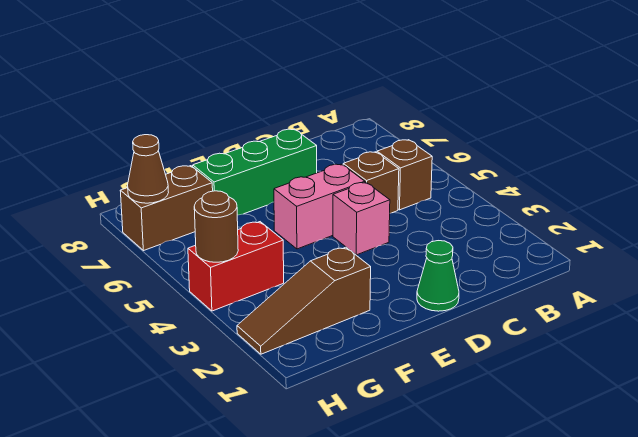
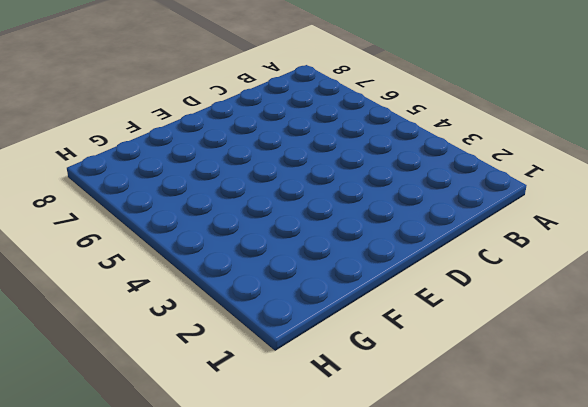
none -> brown brick B5 level 1
none -> brown brick C5 level 1

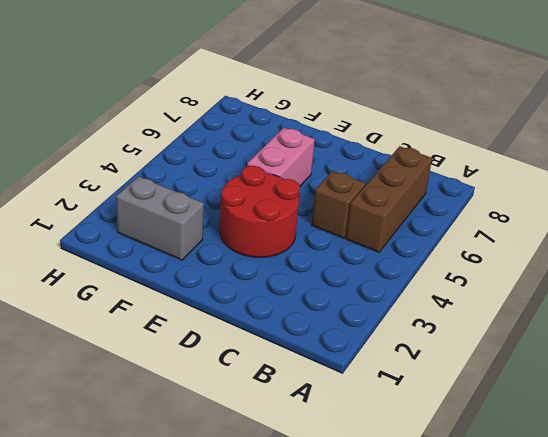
brown brick B5:B7 level 1 -> brown brick B5 level 1
red round brick D3:E4 level 1 -> pink brick D4 level 1
pink brick E5:E6 level 1 -> pink brick D5:E5 level 1
grey brick F2:G2 level 1 -> brown slope F2:H2 level 1 top F
none -> green cone D1 level 1
none -> green brick D7:F7 level 1

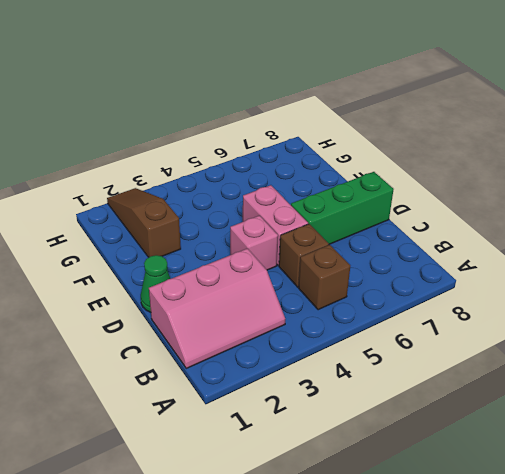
pink slope B1:C3 level 1 top C -> none
green brick D6:D8 level 1 -> green brick D7:F7 level 1
none -> red brick G4:H4 level 1
none -> brown brick G7:H7 level 1

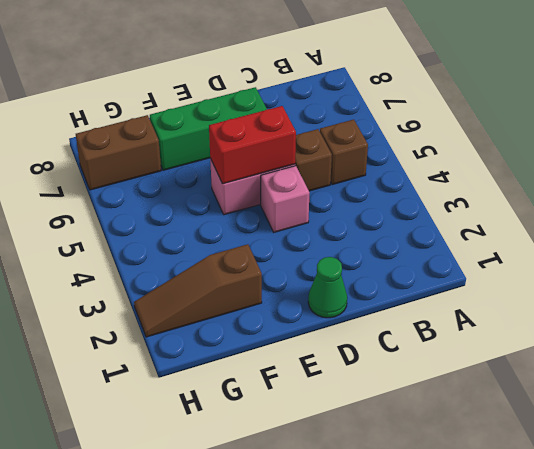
red brick D5:E5 level 2 -> red brick G4:H4 level 1
none -> brown round brick H4 level 2
none -> brown cone H7 level 2

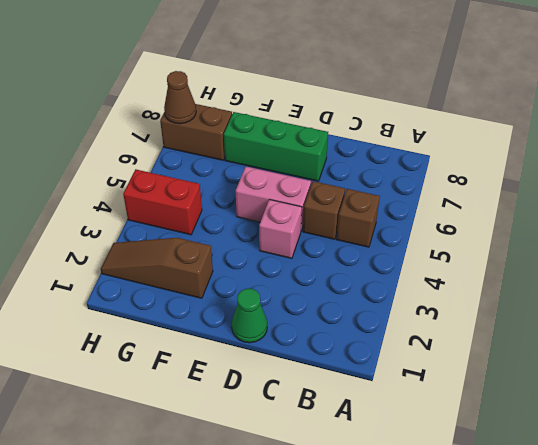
none -> brown round brick H4 level 2

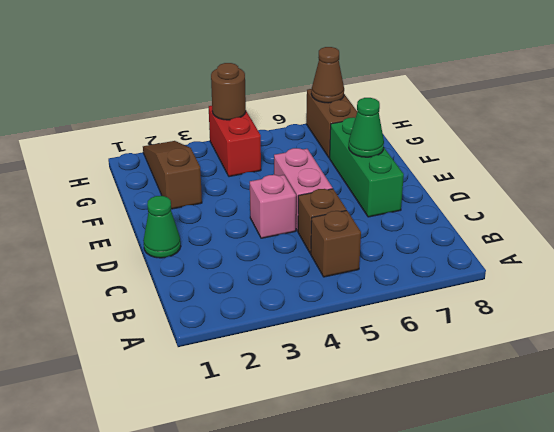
green cone E7 level 2 -> none

